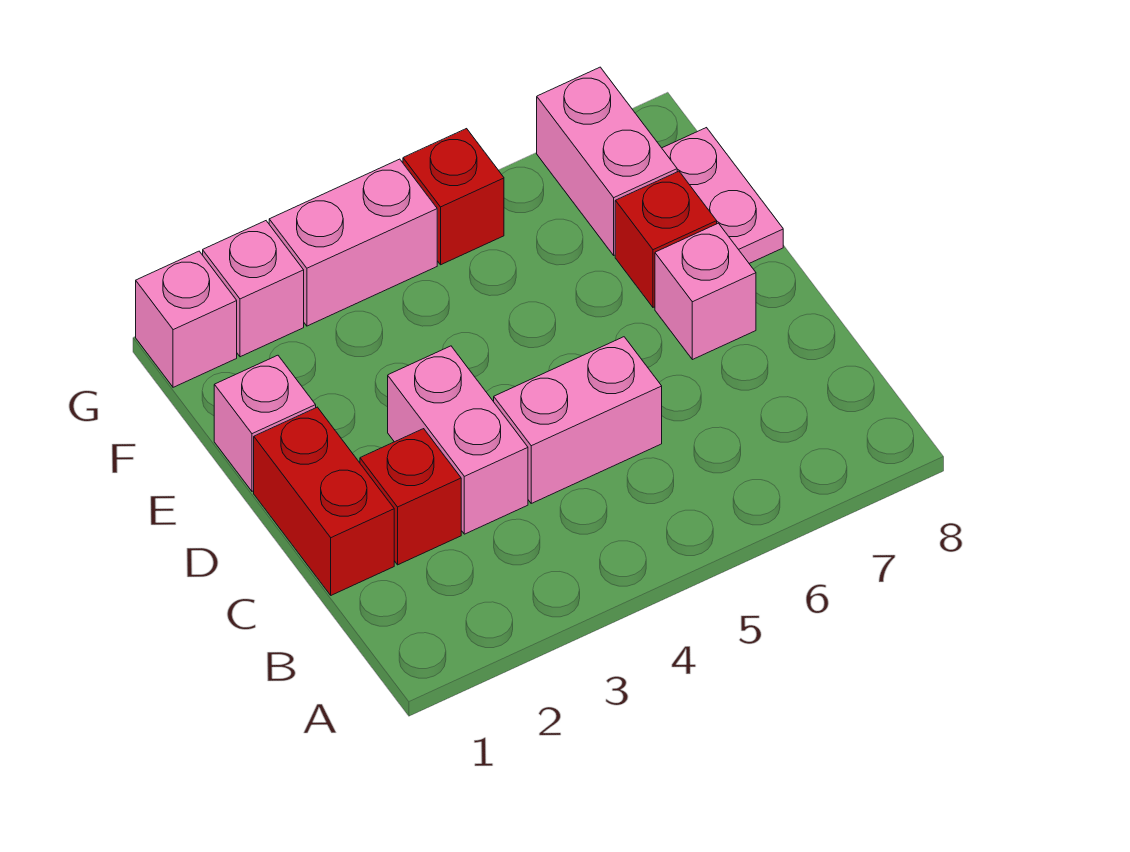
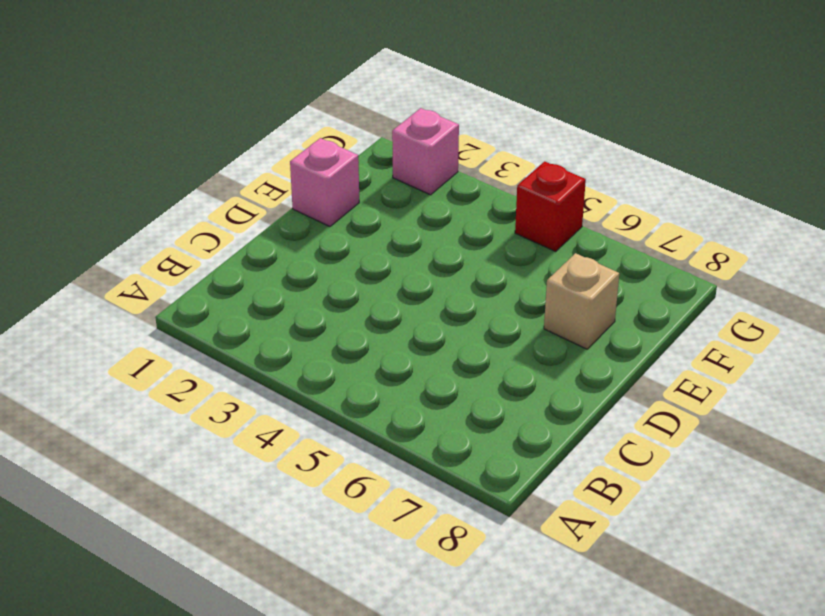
tan brick E7 level 1 -> red brick E7 level 1
none -> red brick C1:D1 level 1
none -> red brick C2 level 1
none -> pink brick C3:D3 level 1

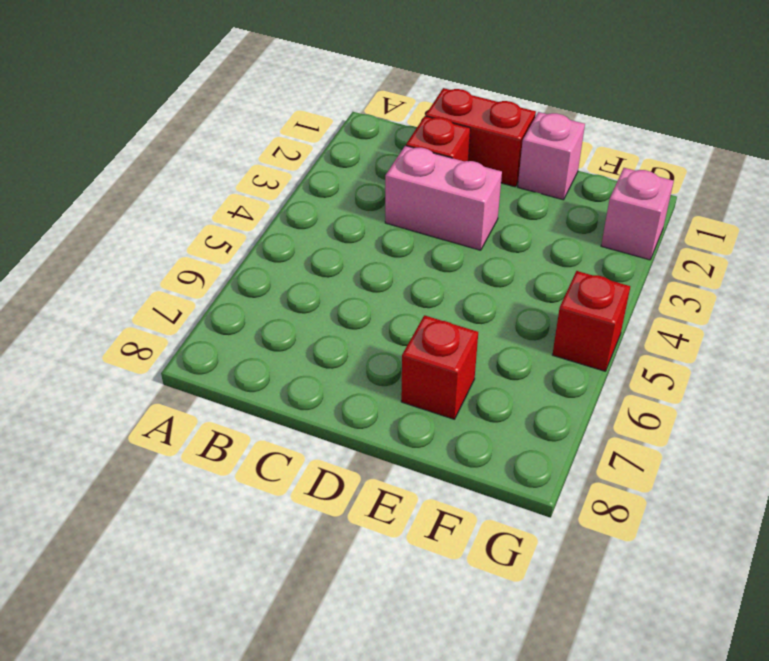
none -> pink brick C4:C5 level 1
none -> pink brick D7 level 1
none -> pink plate E8:F8 level 1

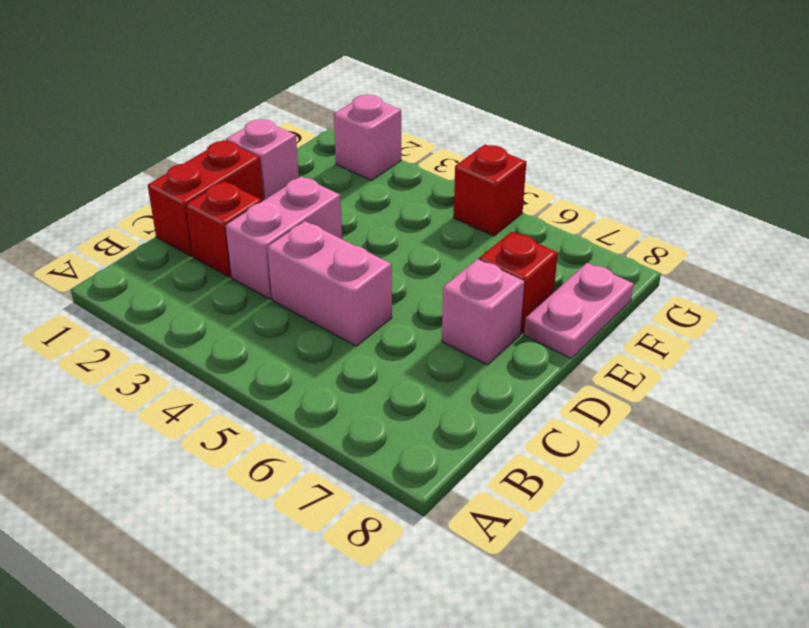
none -> pink brick F7:G7 level 1
none -> pink brick G1 level 1
none -> pink brick G3:G4 level 1

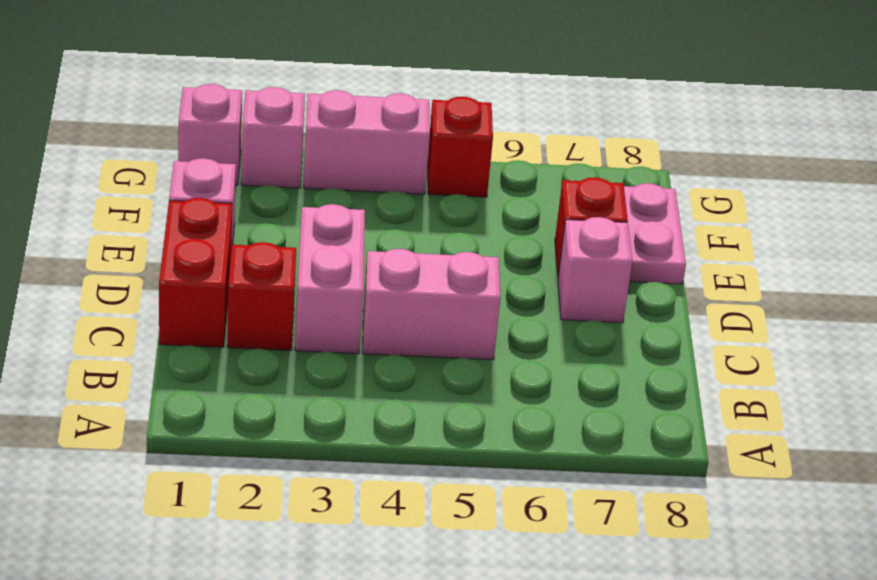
none -> pink brick F7:G7 level 1

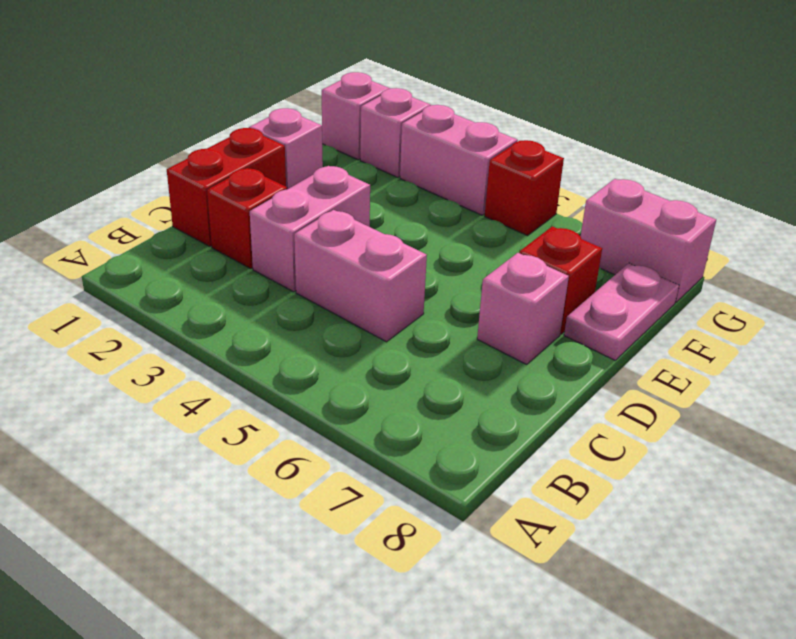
pink brick G7:G8 level 1 -> pink brick F7:G7 level 1

